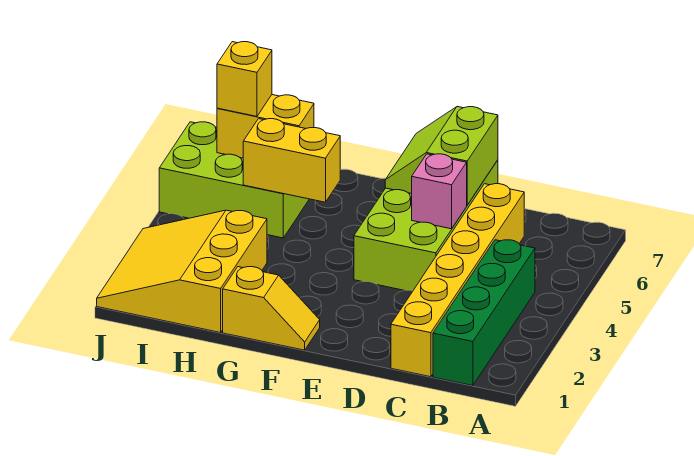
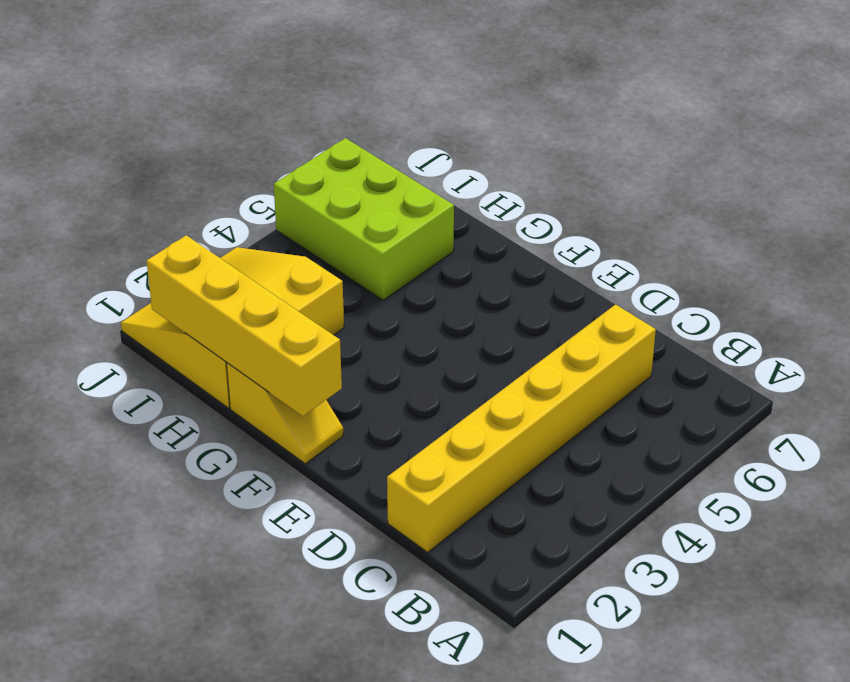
yellow brick F1:I1 level 2 -> none
none -> green brick B1:B4 level 1
none -> lime brick D4:E7 level 1

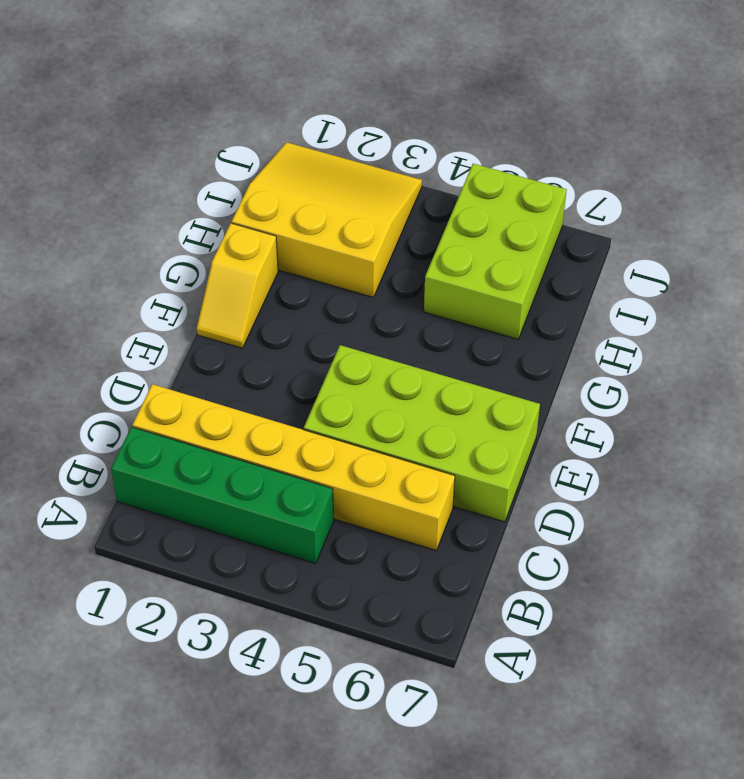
none -> pink brick D5 level 2
none -> lime slope D6:E7 level 2 top D

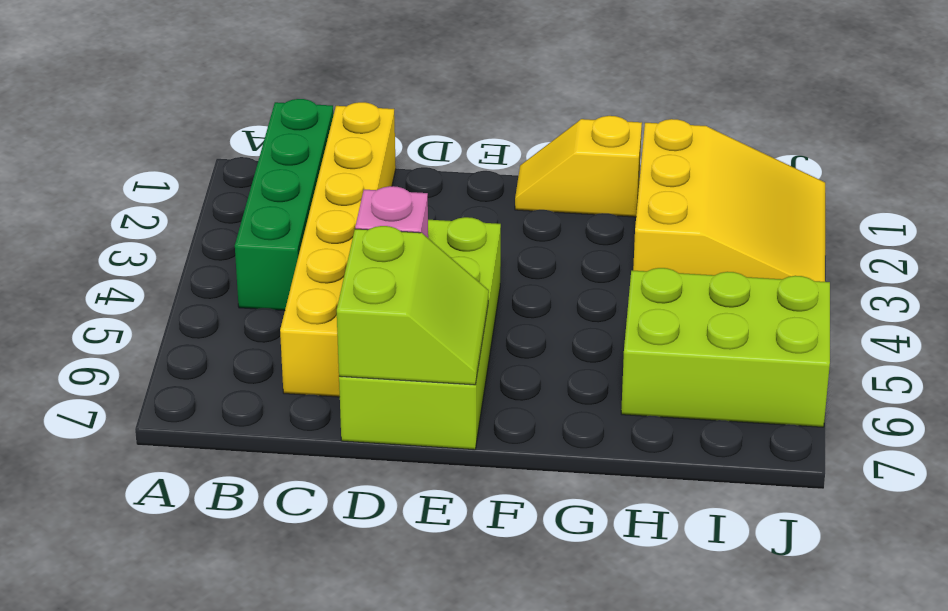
none -> yellow brick G5:H5 level 2
none -> yellow brick H6:I6 level 2

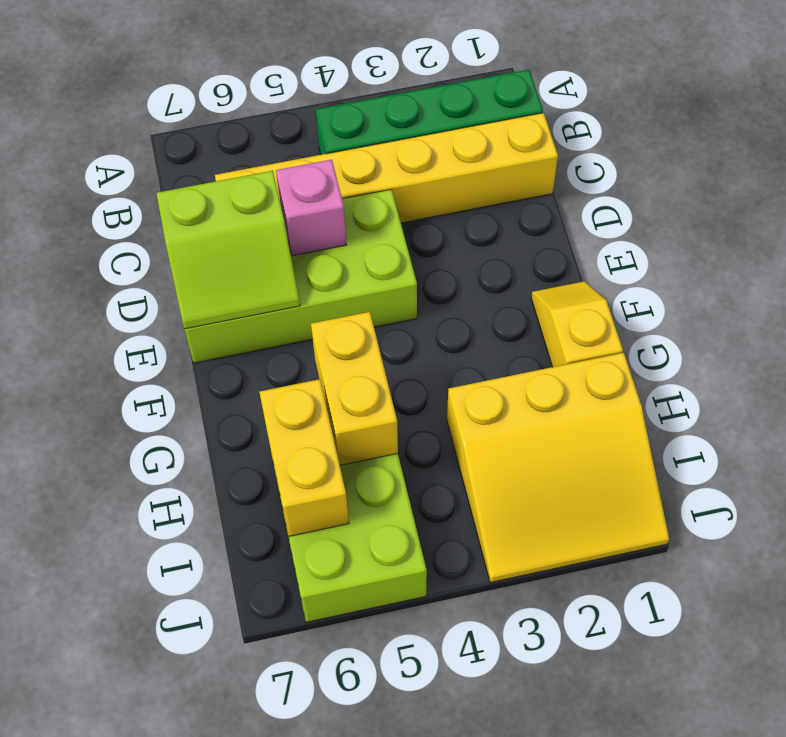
none -> yellow brick I6 level 3

